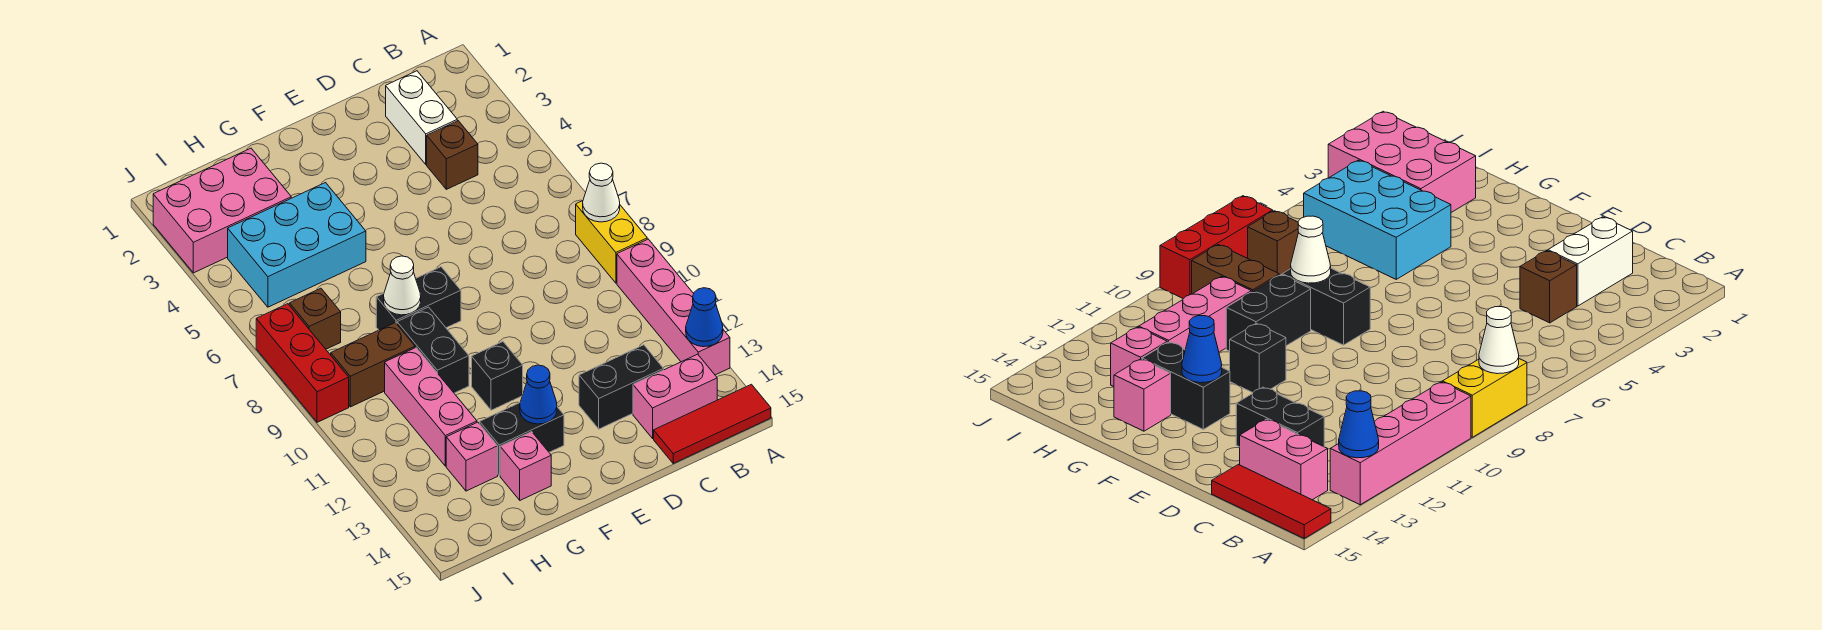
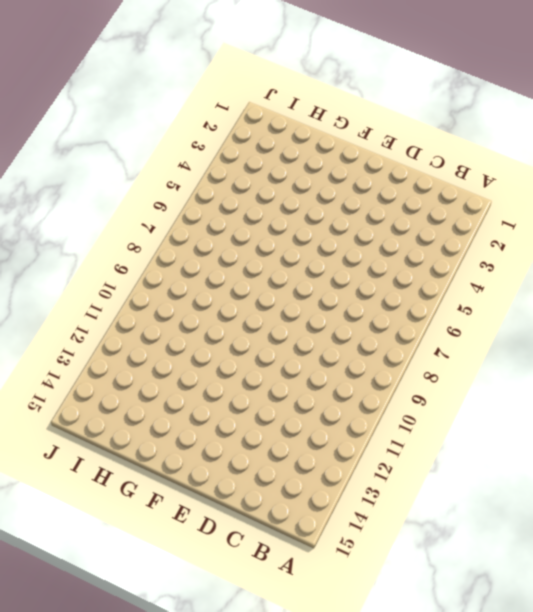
none -> yellow brick A8:A9 level 1
none -> pink brick A10:A13 level 1
none -> red tile A15:C15 level 1

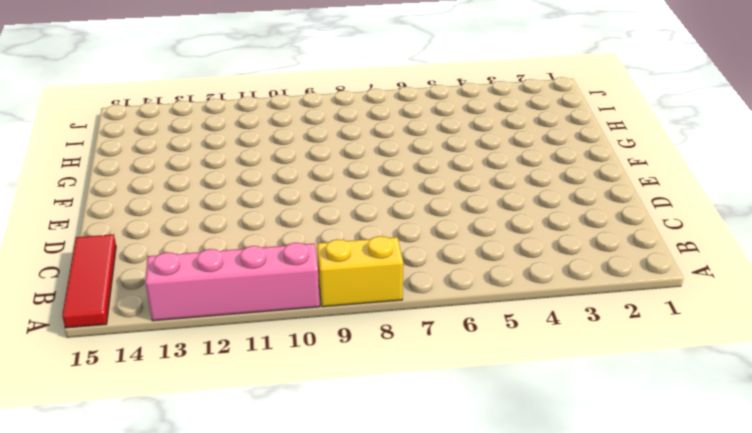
none -> pink brick B14:C14 level 1
none -> white brick C2:C3 level 1
none -> brown brick C4 level 1

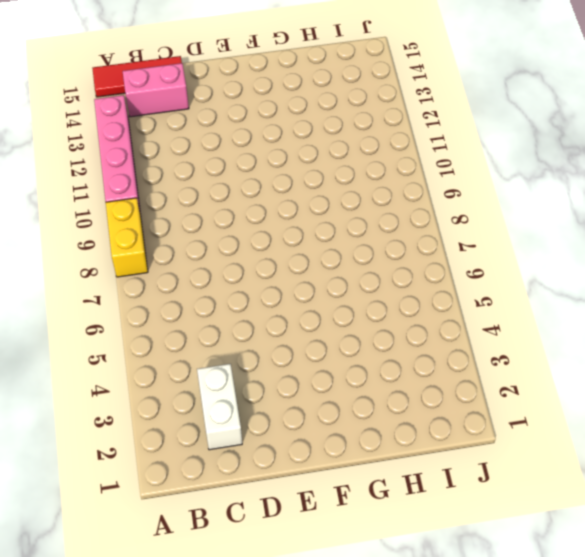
none -> brown brick C4 level 1
none -> black brick C13:D13 level 1
none -> black brick F8:G8 level 1

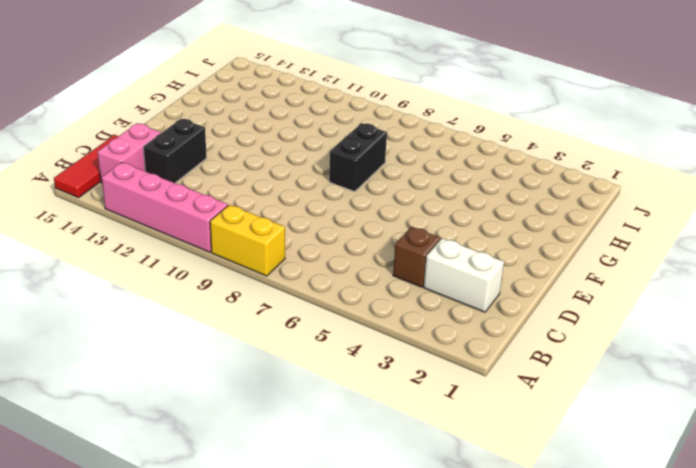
none -> black brick F11 level 1
none -> black brick F13:G13 level 1
none -> cyan brick G4:I5 level 1

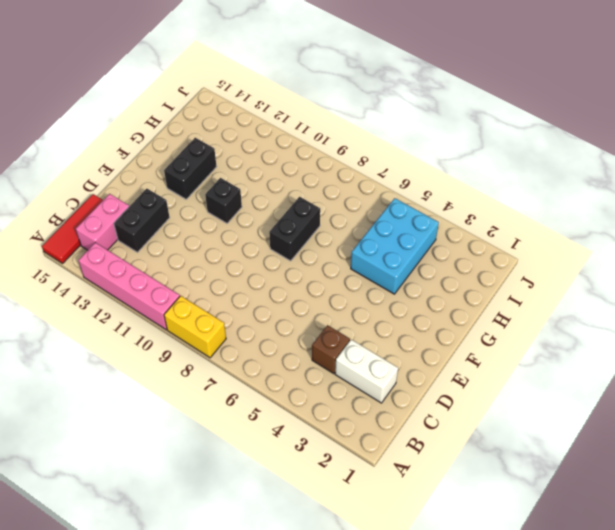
none -> black brick G9:G10 level 1
none -> pink brick G14 level 1
none -> pink brick H2:J3 level 1

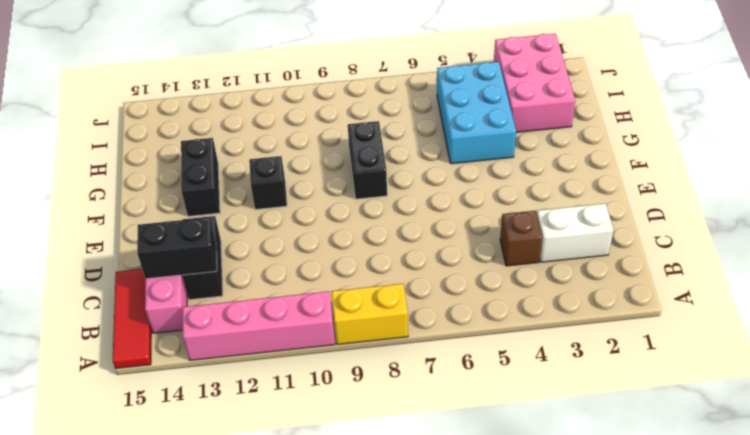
black brick C13:C14 level 2 -> black brick G9:G10 level 1
none -> pink brick G14 level 1
none -> brown brick H9:I9 level 1
none -> pink brick H10:H12 level 1

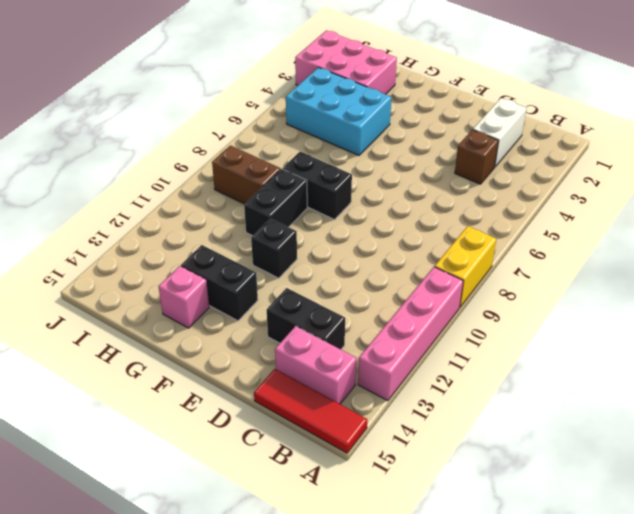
none -> pink brick H10:H12 level 1
none -> pink brick H13 level 1
none -> brown brick I7 level 1

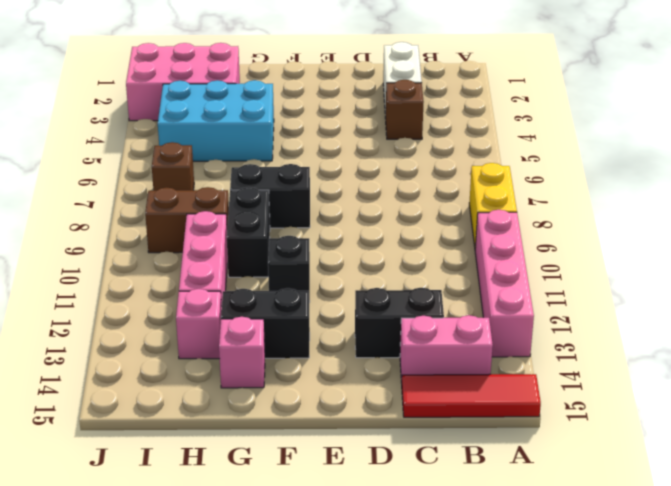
none -> red brick J7:J9 level 1
none -> white cone A8 level 2
none -> blue cone A13 level 2

